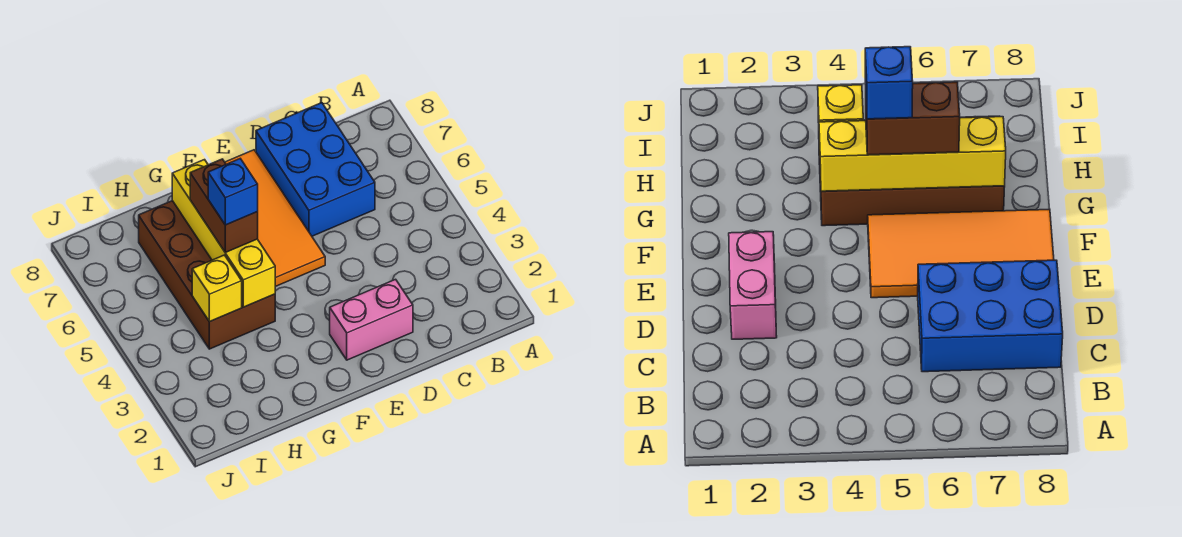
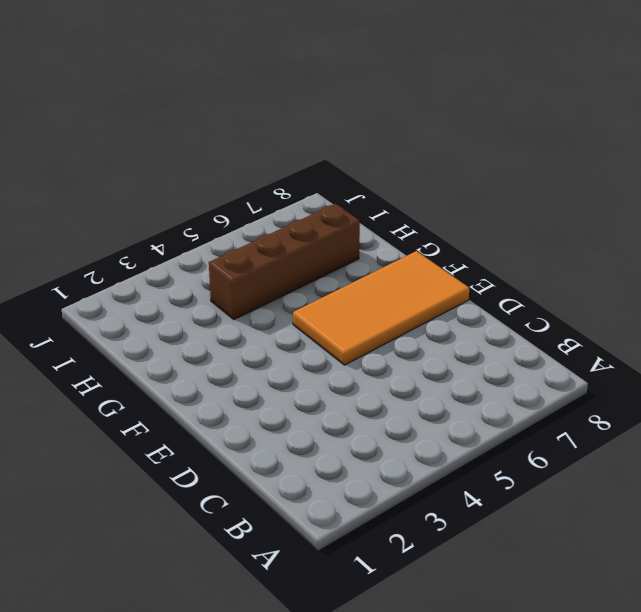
brown brick H4:H7 level 1 -> brown brick G4:H7 level 1
none -> blue brick C6:D8 level 1
none -> pink brick D2:E2 level 1

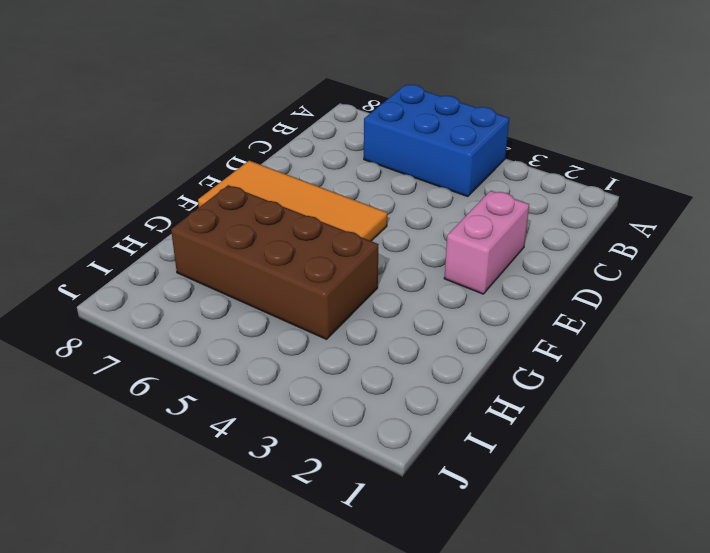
blue brick A4:B6 level 1 -> blue brick C6:D8 level 1
none -> yellow brick G4:G7 level 2
none -> yellow brick H4 level 2

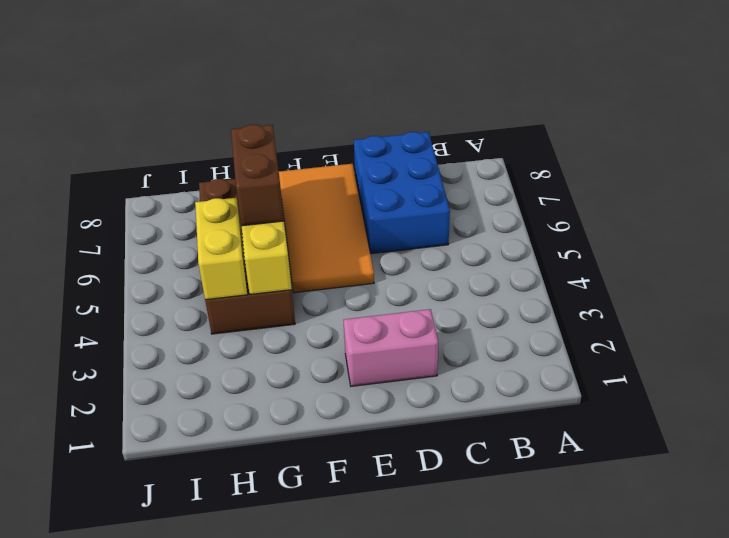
yellow brick H4:H5 level 2 -> yellow brick H4 level 2
none -> blue brick G5 level 4

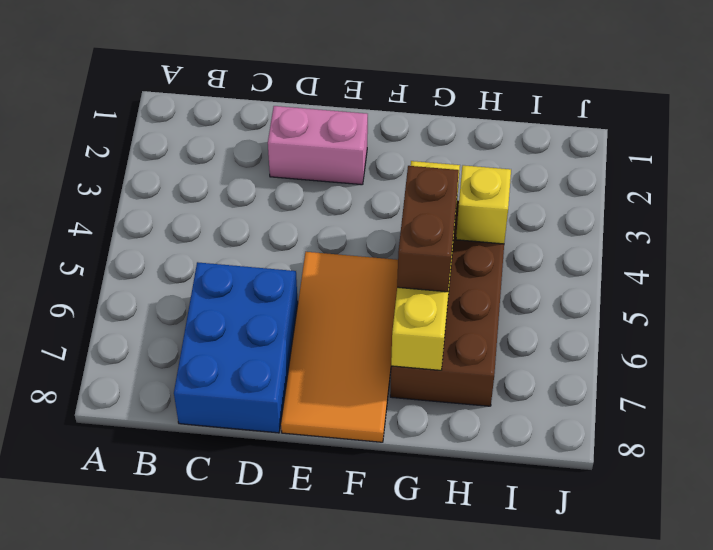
none -> blue brick G5 level 4

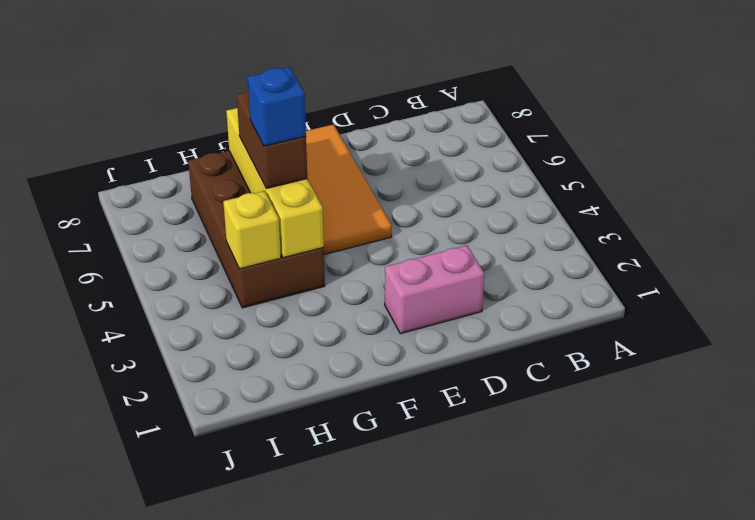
none -> blue brick C6:D8 level 1

